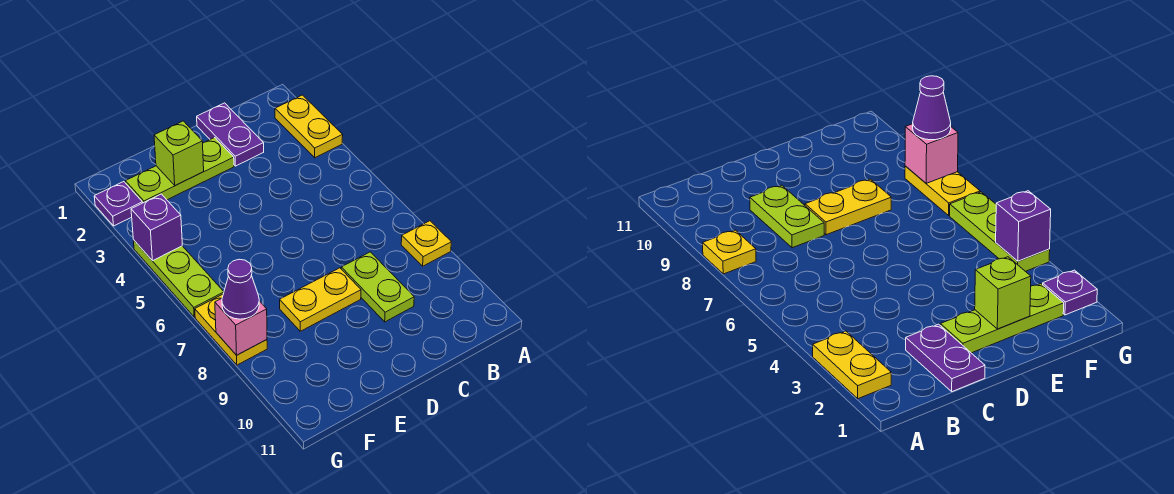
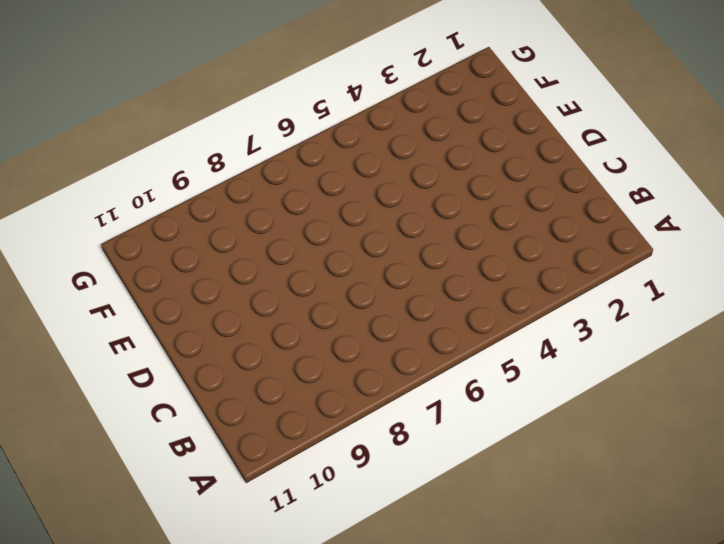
none -> yellow plate A2:A3 level 1
none -> yellow plate A8 level 1
none -> purple plate C1:C2 level 1

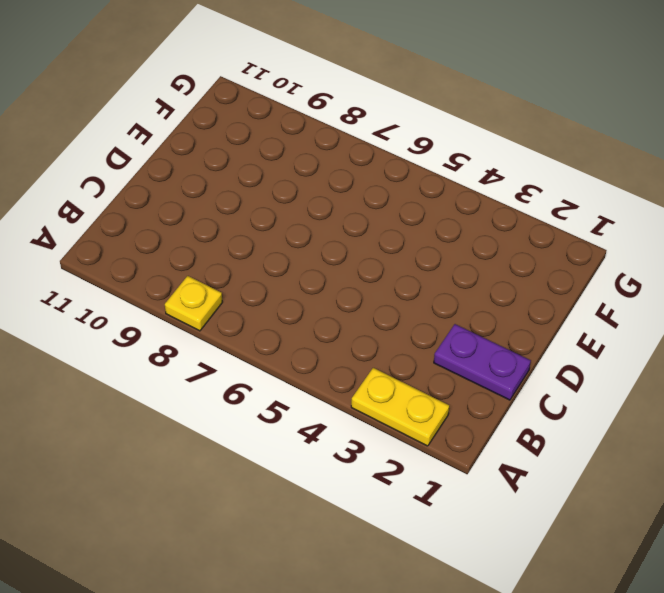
none -> lime plate C8:C9 level 1
none -> lime plate D2:F2 level 1
none -> yellow plate D8:E8 level 1

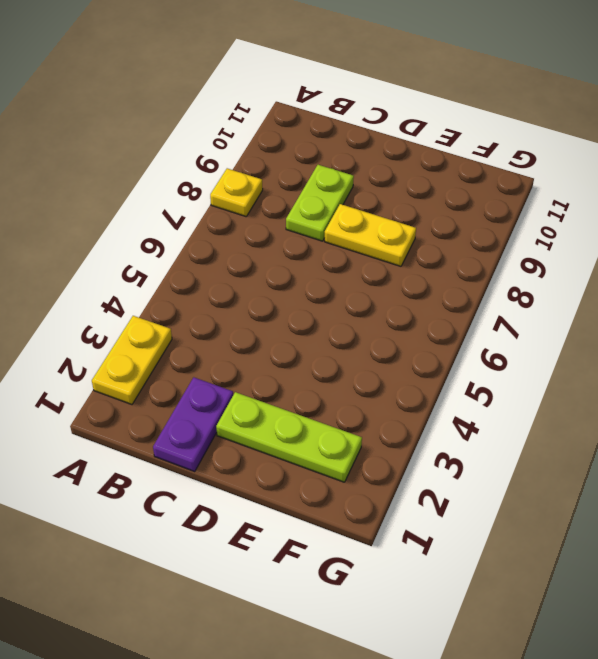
none -> purple plate G2 level 1
none -> lime plate G4:G6 level 1
none -> yellow plate G7:G8 level 1

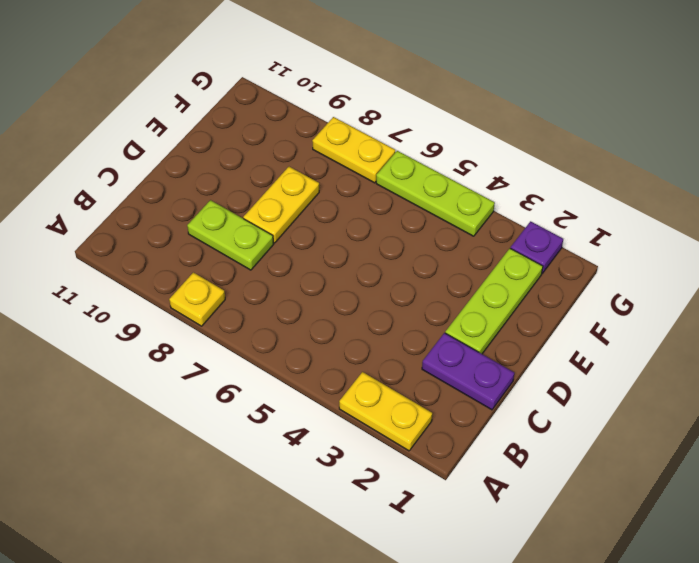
none -> lime brick E2 level 2
none -> purple brick G4 level 2
none -> pink brick G8 level 2

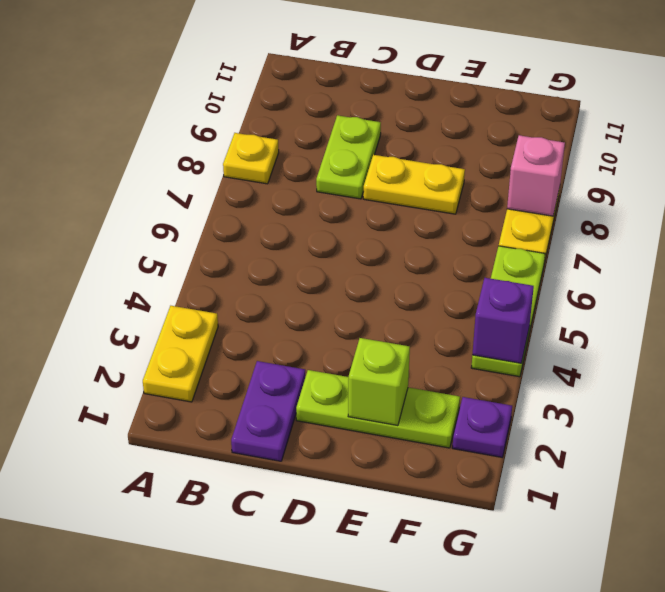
none -> purple cone G8 level 3

